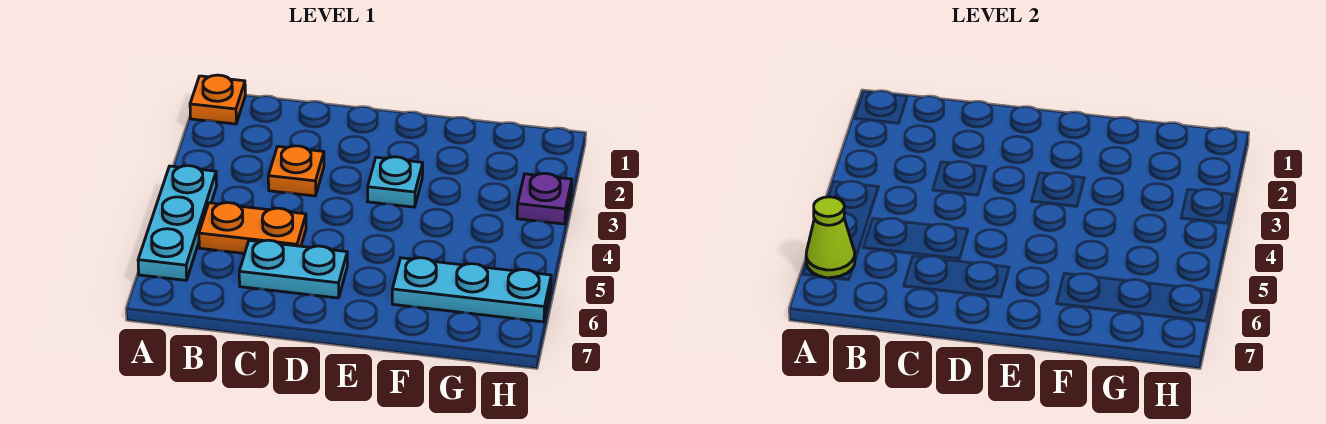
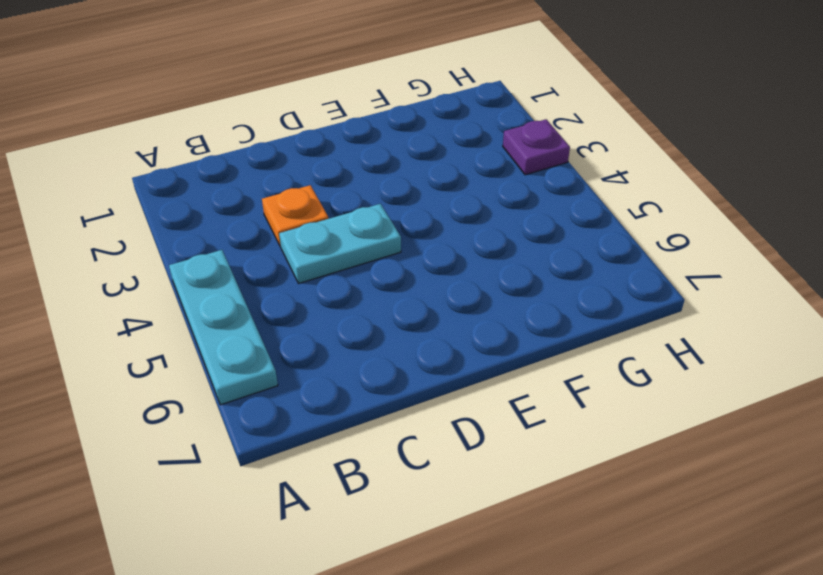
cyan plate C4:D4 level 1 -> cyan plate C6:D6 level 1
none -> orange plate A1 level 1
none -> orange plate B5:C5 level 1

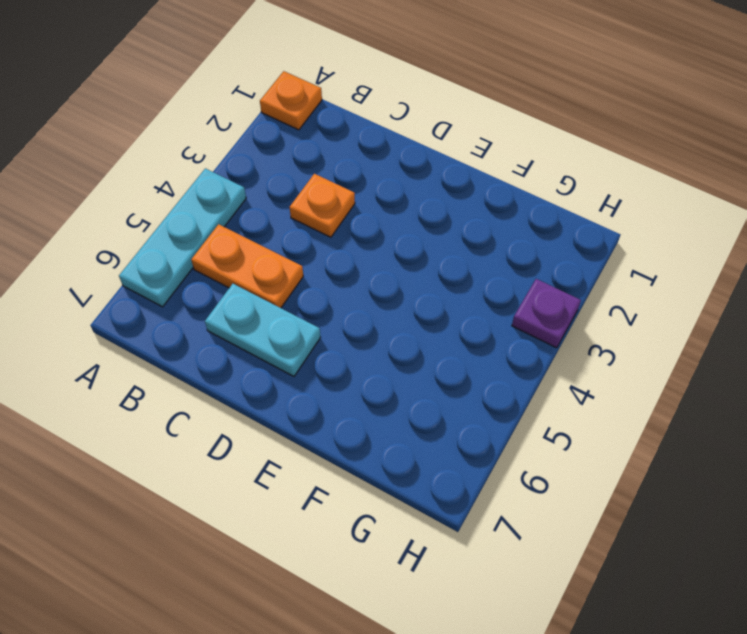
none -> cyan plate E3 level 1
none -> cyan plate F6:H6 level 1

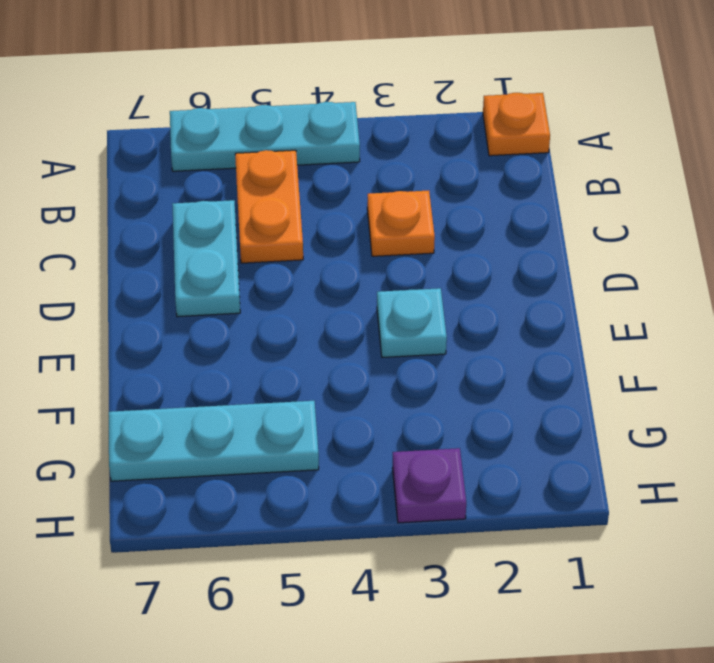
cyan plate G5:G7 level 1 -> cyan plate F6:H6 level 1
none -> lime cone A6 level 2

